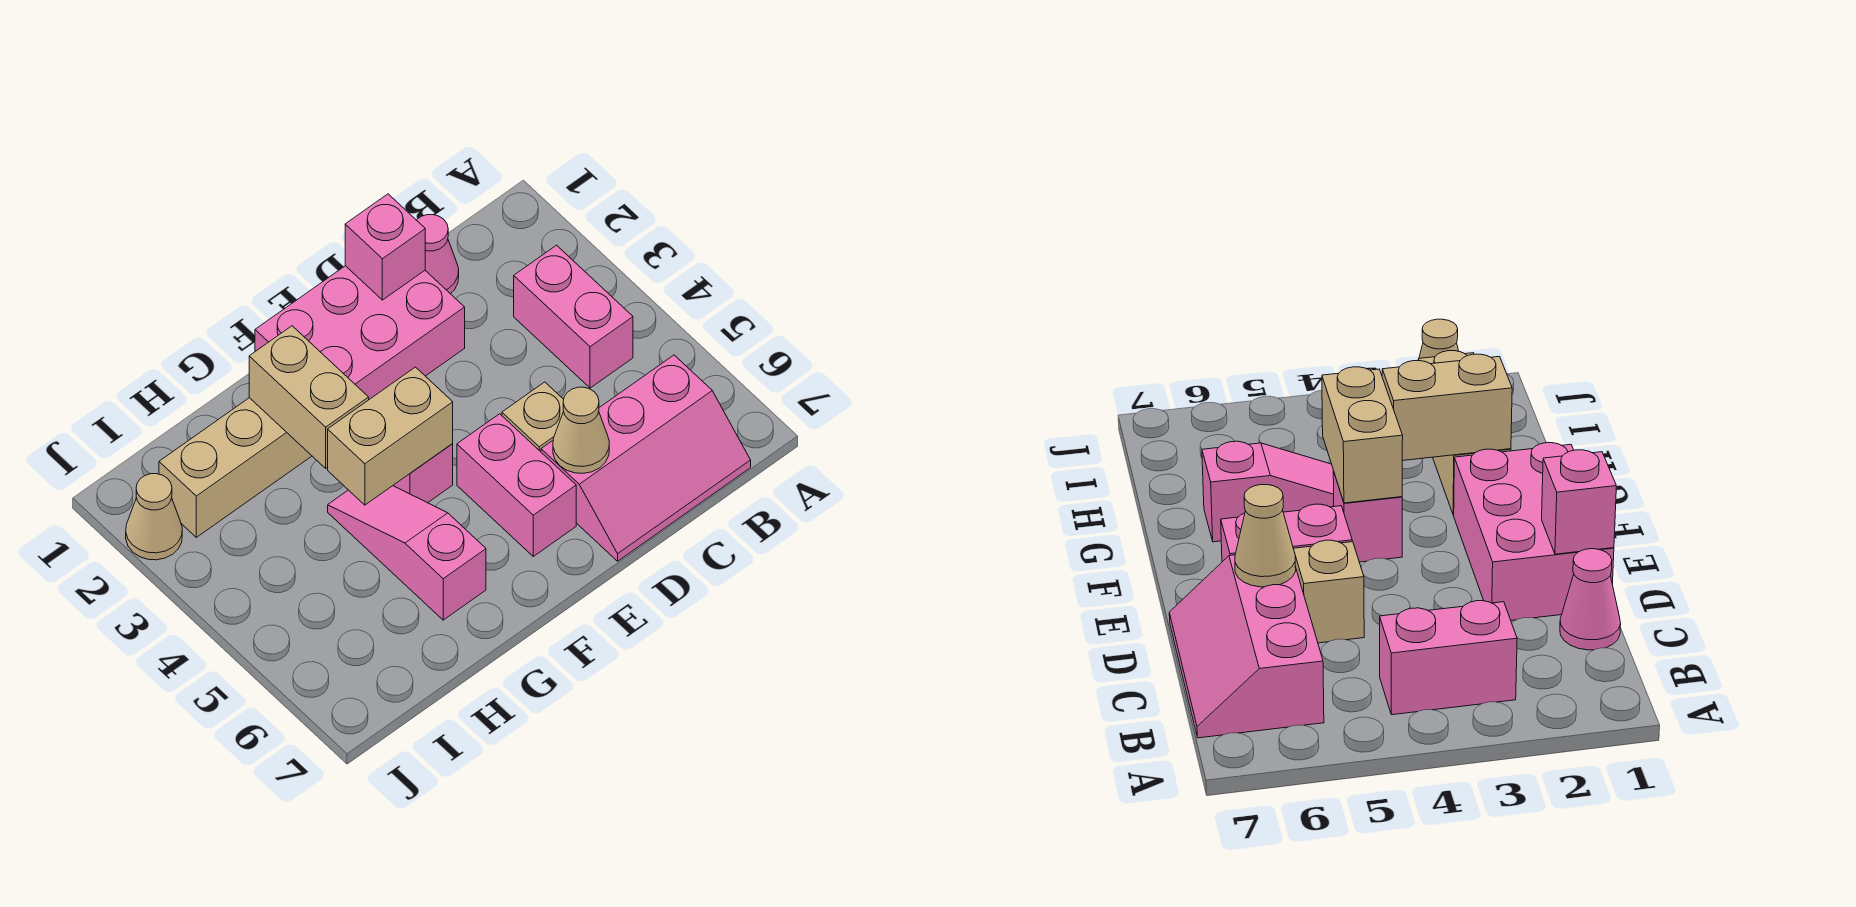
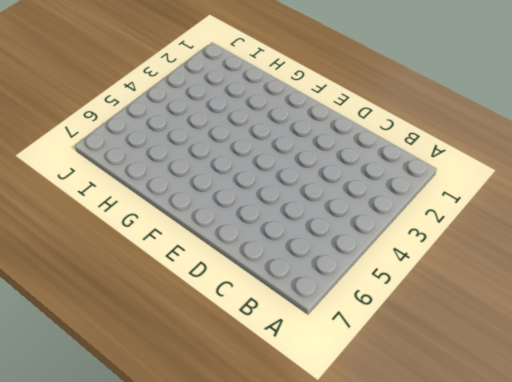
none -> pink brick B3:B4 level 1
none -> pink slope B6:D7 level 1 top 6
none -> pink cone C1 level 1

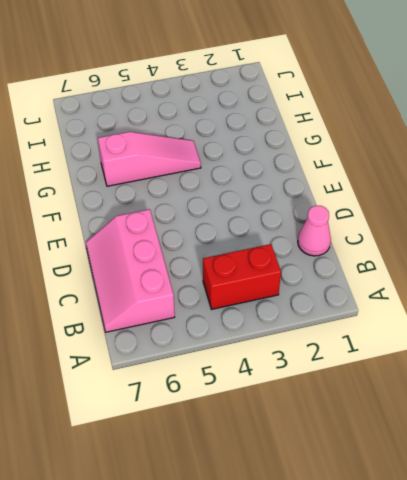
red brick B3:B4 level 1 -> pink brick B3:B4 level 1
none -> pink brick D1:F2 level 1
none -> tan brick D5 level 1
none -> pink brick E5:E6 level 1

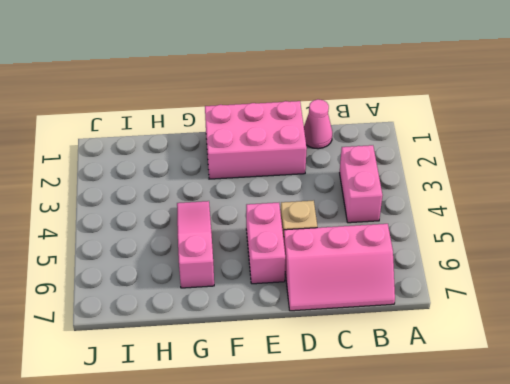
none -> pink brick F4 level 1
none -> tan brick G2:I2 level 1
none -> tan cone J2 level 1

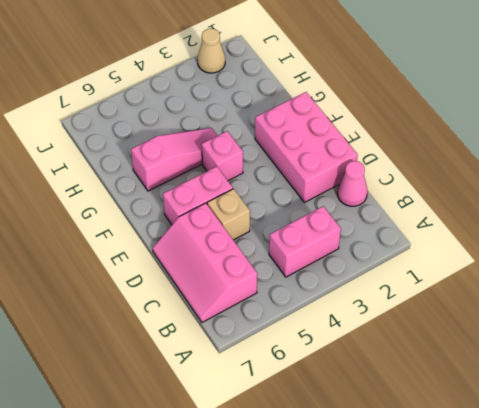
none -> tan brick G2:I2 level 1
none -> pink brick D1 level 2
none -> tan cone D6 level 2

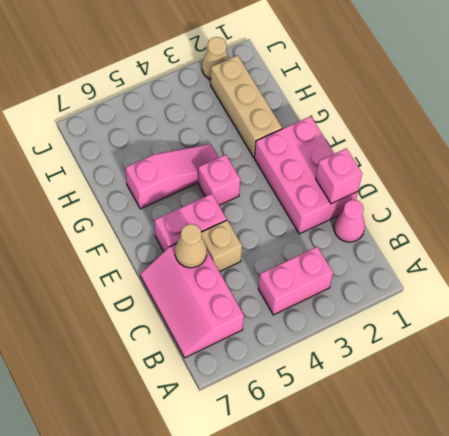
none -> tan brick F4:G4 level 2
none -> tan brick G2:G3 level 2

